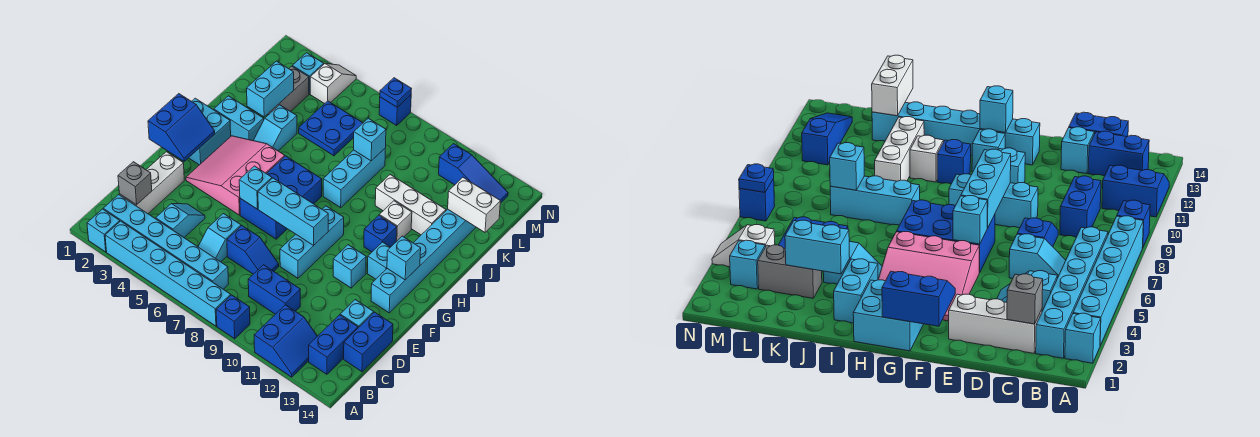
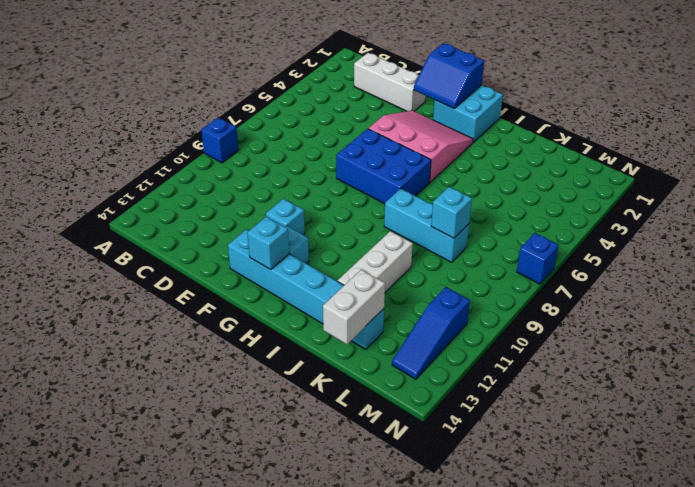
none -> cyan brick A2 level 1
none -> cyan brick A3:A8 level 1
none -> blue slope A11:B12 level 1 top 11
none -> cyan brick B2:B7 level 1

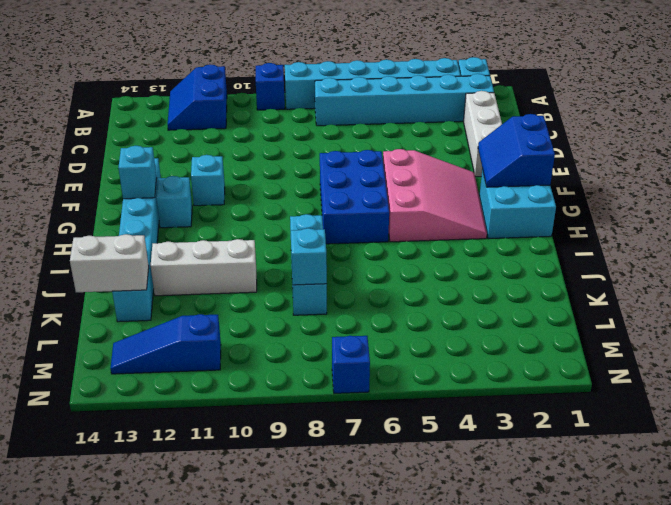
none -> blue brick B13:C13 level 1
none -> cyan slope C4:D4 level 1 top C
none -> cyan slope C6:D6 level 1 top D
none -> blue brick C9:C10 level 1

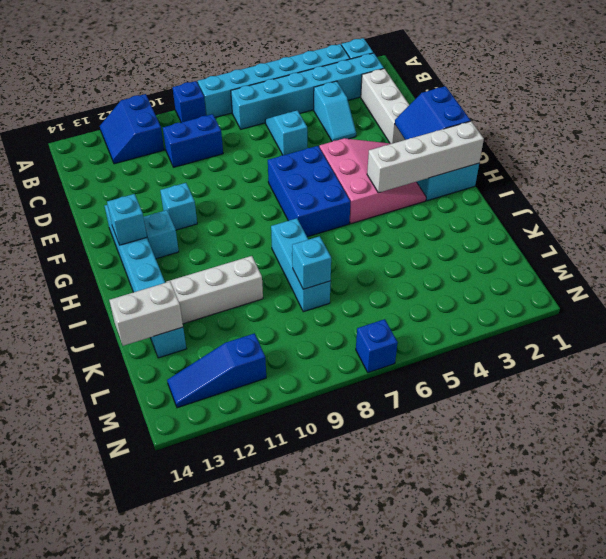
white brick H1:H4 level 2 -> none
none -> blue brick B13:C13 level 1
none -> blue brick C14:D14 level 1
none -> blue slope D7:D8 level 1 top 7
none -> cyan brick D13 level 1

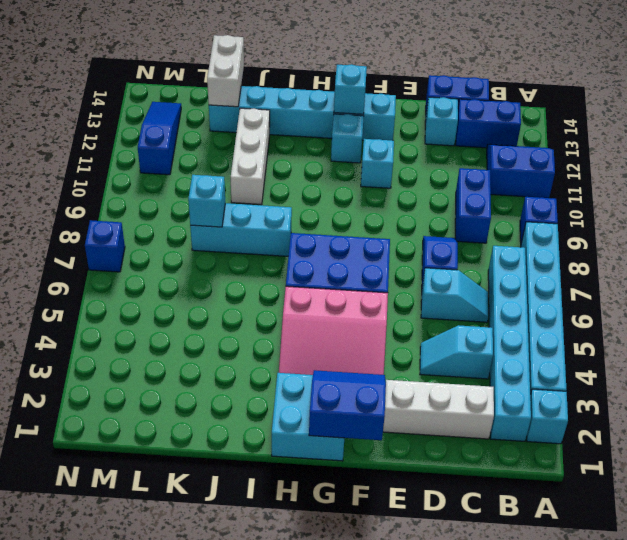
none -> cyan brick E9:G9 level 1
none -> blue brick H11 level 1
none -> cyan brick I2:I3 level 1
none -> cyan slope I4:J4 level 1 top J

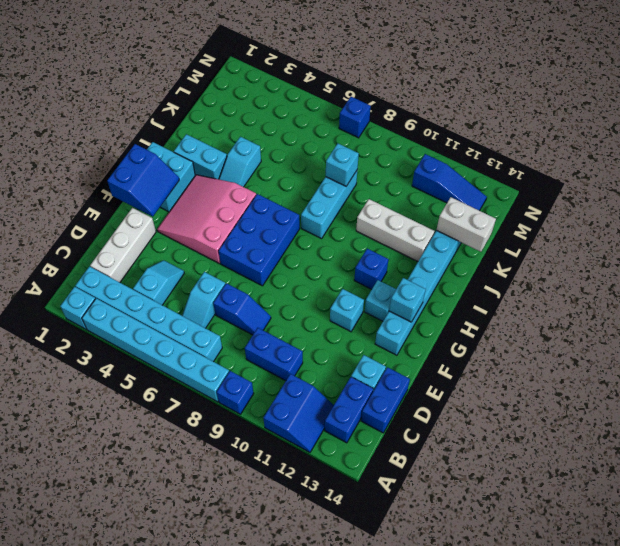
none -> cyan brick E9:G9 level 1
none -> white brick I11 level 1
none -> grey brick K3:L3 level 1
none -> blue plate K5:L6 level 1

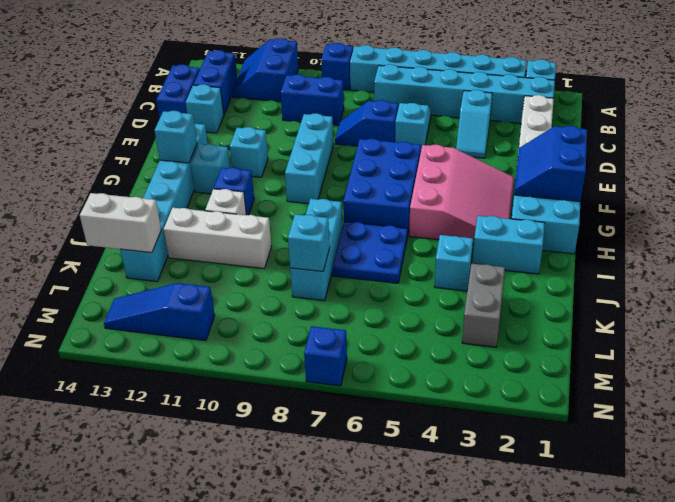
blue plate I6:J7 level 1 -> blue plate K5:L6 level 1
none -> cyan brick M3 level 1
none -> white slope M4:N4 level 1 top M
none -> grey brick C2 level 2
none -> cyan brick F6 level 2

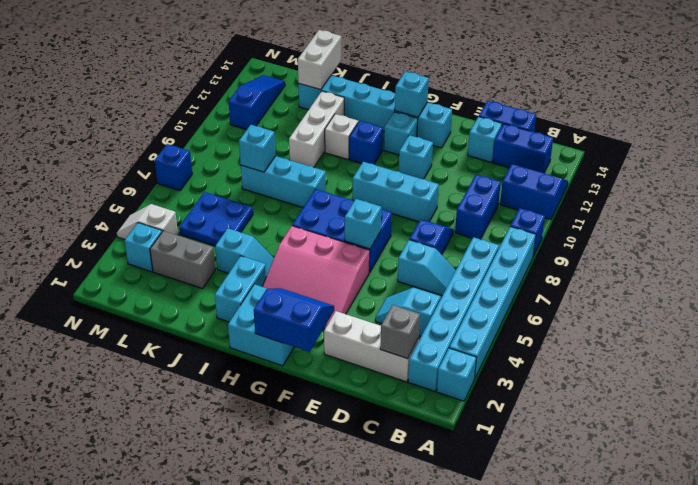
none -> cyan brick F7:F9 level 2
none -> cyan brick J3:K3 level 2
none -> blue plate N7 level 2

